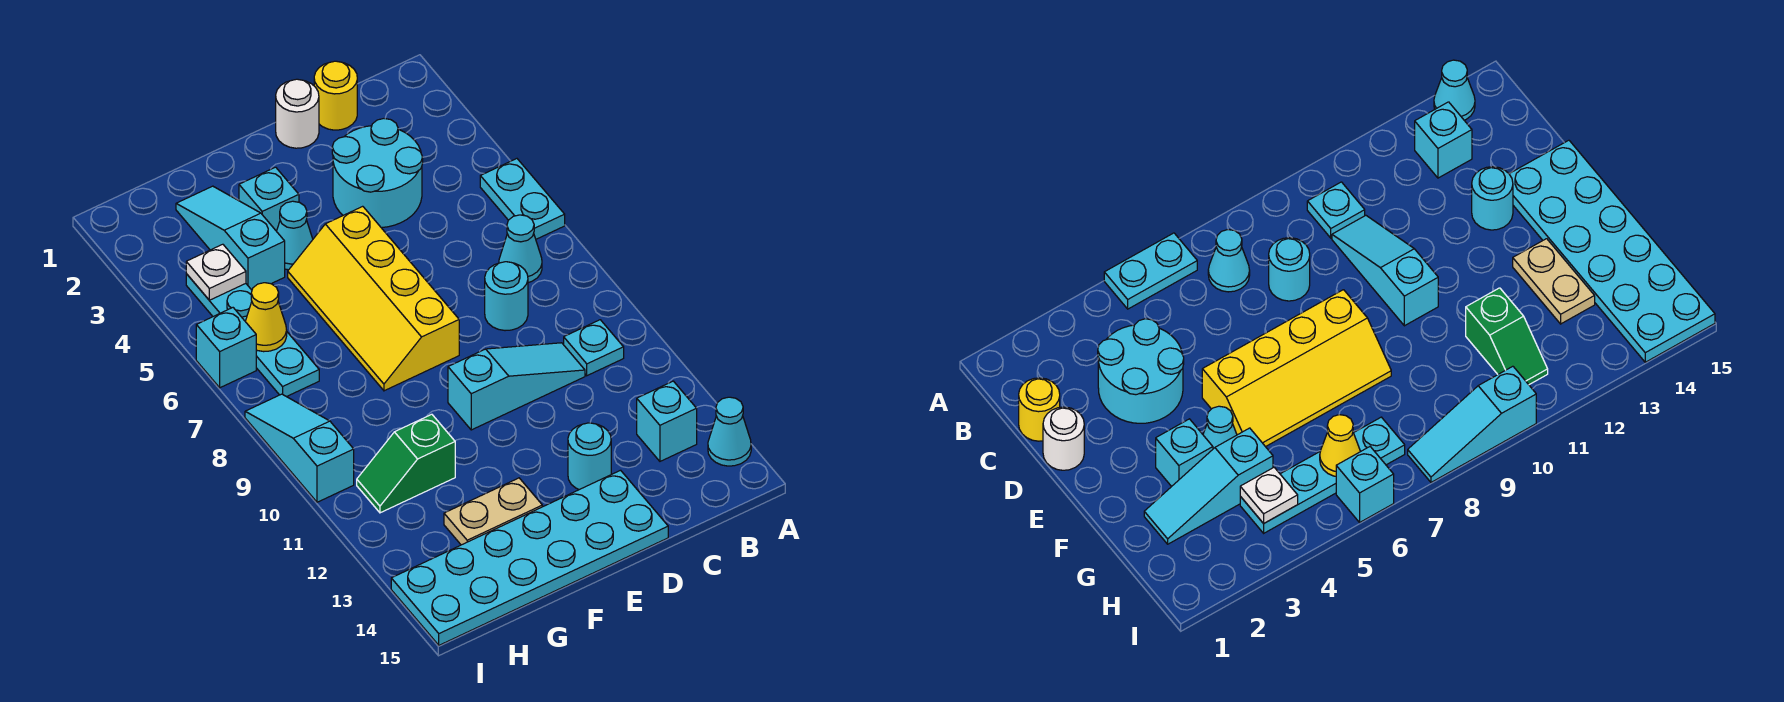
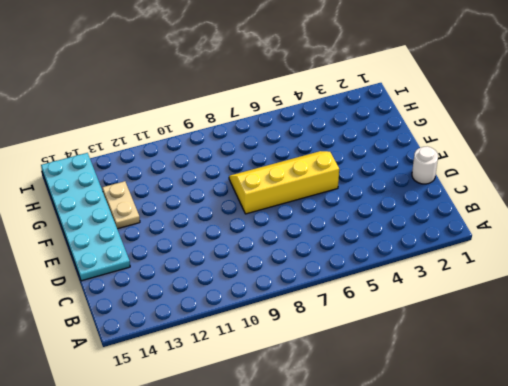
none -> cyan plate A5:A6 level 1
none -> cyan cone A14 level 1
none -> cyan cone B7 level 1

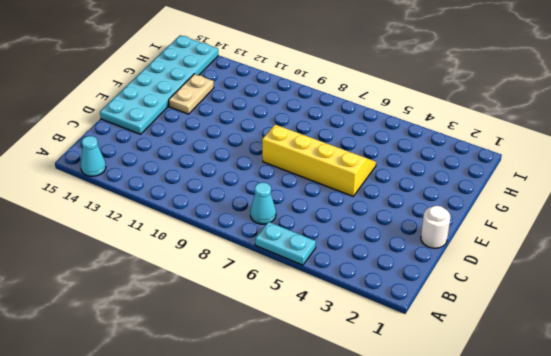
none -> cyan plate B10 level 1
none -> cyan brick B13 level 1
none -> yellow round brick C1 level 1

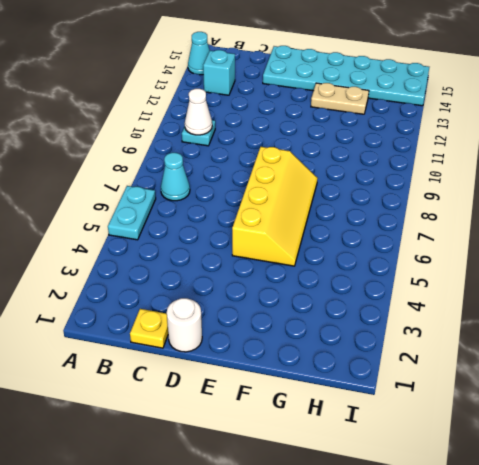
white cone B10 level 2 -> none
yellow plate C1 level 1 -> yellow round brick C1 level 1
none -> cyan round brick C3:D4 level 1
none -> cyan round brick C8 level 1
none -> cyan slope C10:E10 level 1 top E

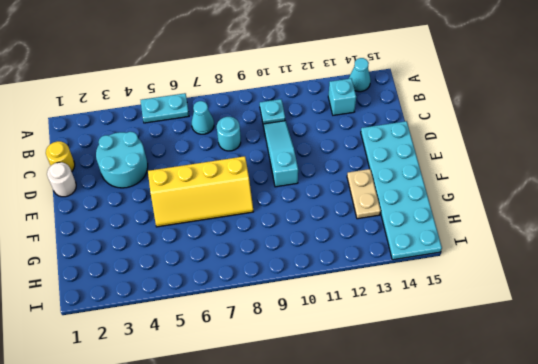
none -> cyan round brick D13 level 1
none -> cyan brick F3 level 1
none -> cyan cone F4 level 1

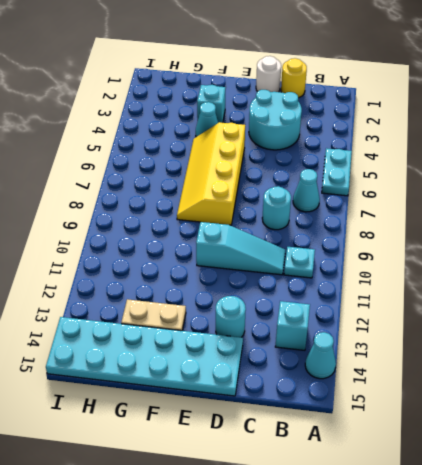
none -> cyan slope G2:G4 level 1 top 4
none -> green slope G11:H11 level 1 top G
none -> cyan plate H4:H7 level 1

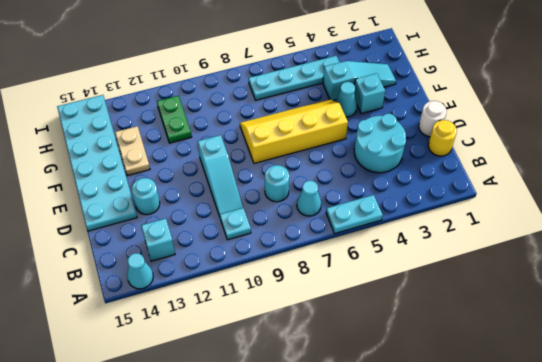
green plate G11:H11 level 1 -> green slope G11:H11 level 1 top G
none -> cyan brick I6 level 1
none -> cyan slope I8:I10 level 1 top 10
none -> white plate H4 level 2

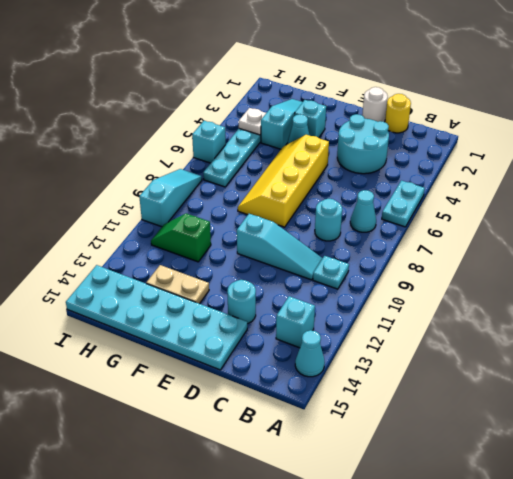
none -> yellow cone H6 level 2

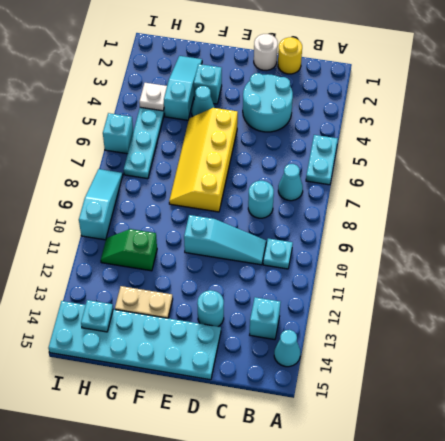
cyan plate H14 level 2 -> none
none -> yellow cone H6 level 2

